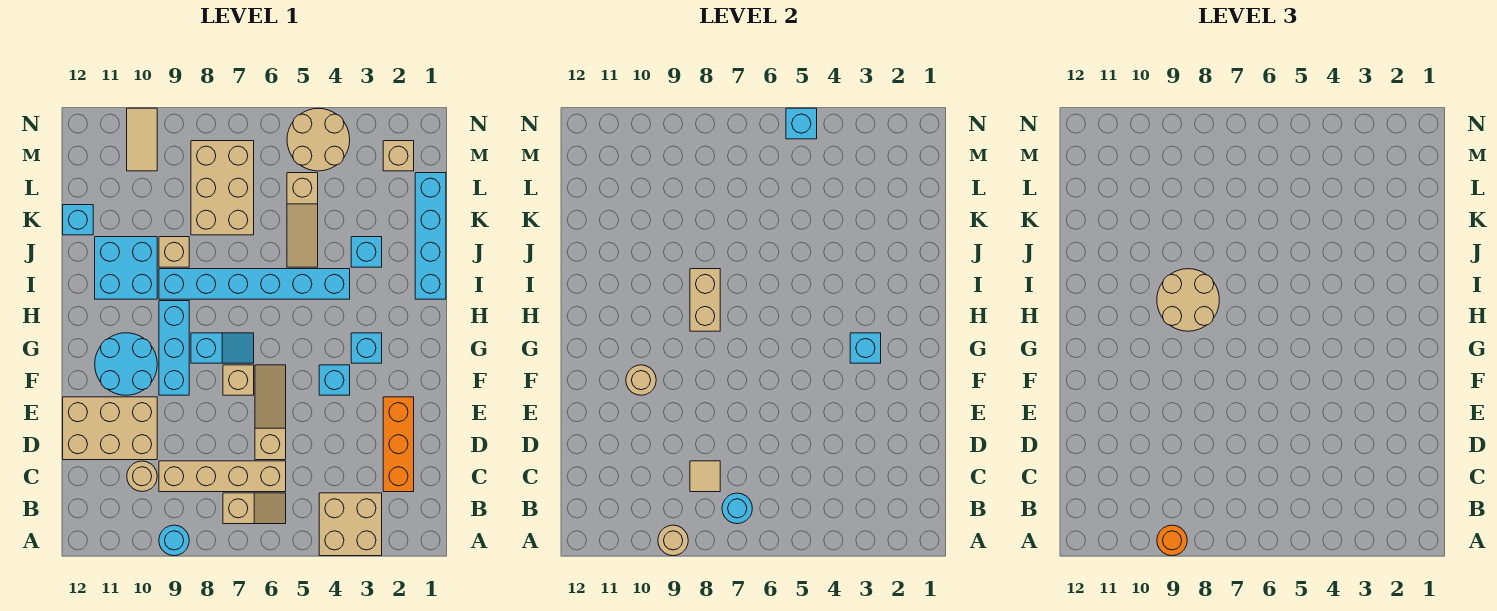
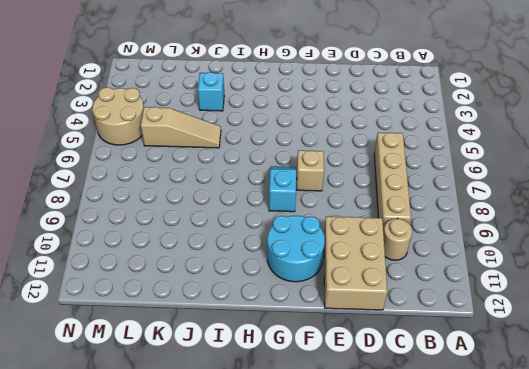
none -> tan brick A3:B4 level 1
none -> cyan round brick A9 level 1
none -> tan slope B6:B7 level 1 top 7
none -> orange brick C2:E2 level 1

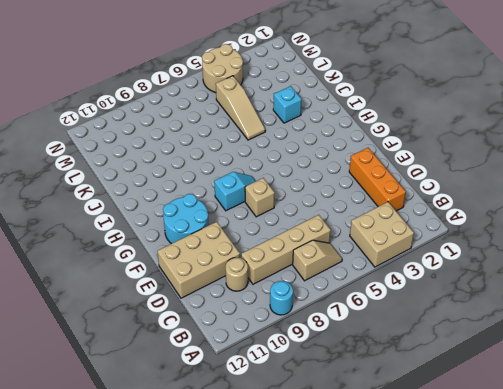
none -> tan slope D6:F6 level 1 top D
none -> cyan brick F4 level 1
none -> cyan brick F9:H9 level 1
none -> cyan brick G3 level 1

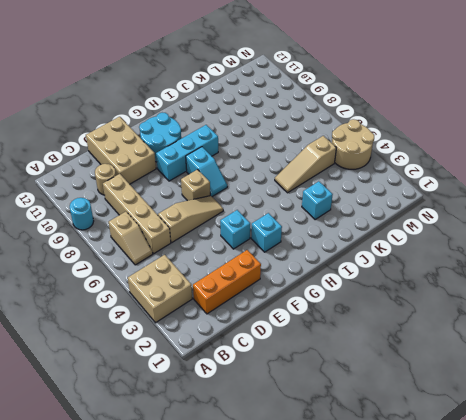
none -> cyan brick I1:L1 level 1
none -> cyan brick I4:I9 level 1
none -> cyan brick I10:J11 level 1
none -> tan brick J9 level 1

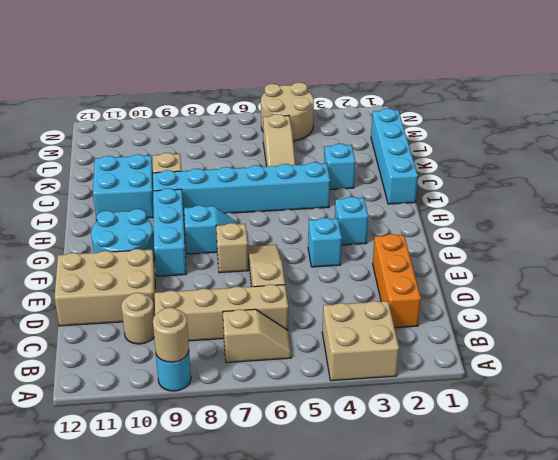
none -> tan brick K7:M8 level 1
none -> cyan brick K12 level 1
none -> tan brick M2 level 1
none -> tan tile M10:N10 level 1

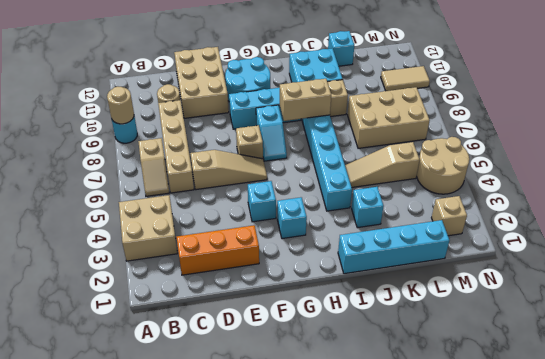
none -> cyan round brick B7 level 2
none -> tan tile C8 level 2
none -> tan round brick F10 level 2
none -> cyan brick G3 level 2

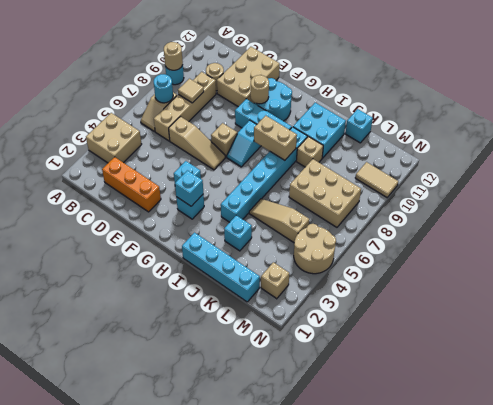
none -> cyan brick N5 level 2
none -> orange round brick A9 level 3
none -> tan round brick H8:I9 level 3

